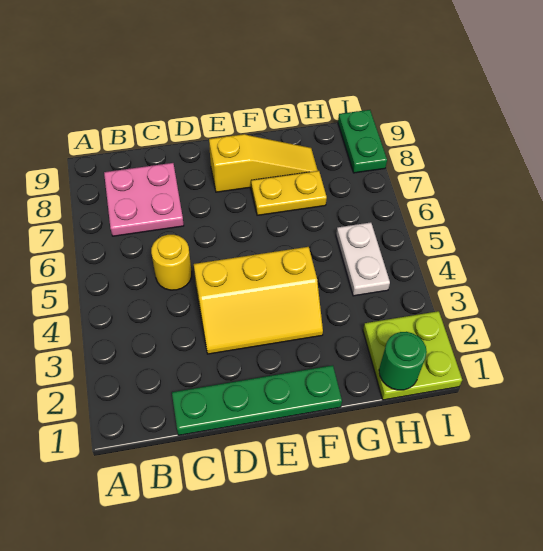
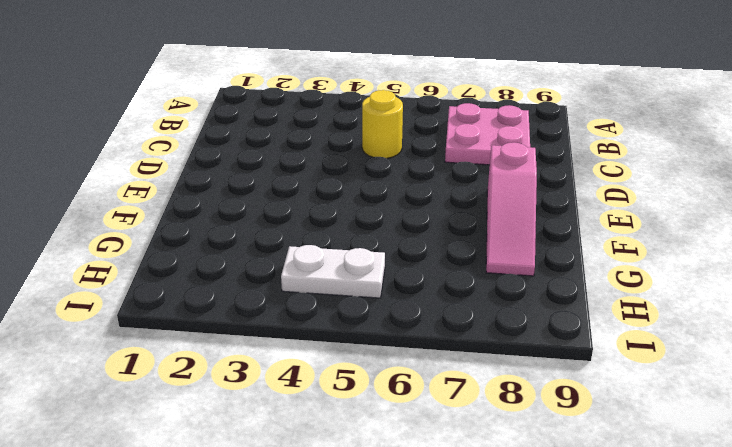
pink slope E8:G8 level 1 top E -> yellow slope E8:G8 level 1 top E
none -> green plate C1:F1 level 1
none -> yellow slope D3:F4 level 1 top 4

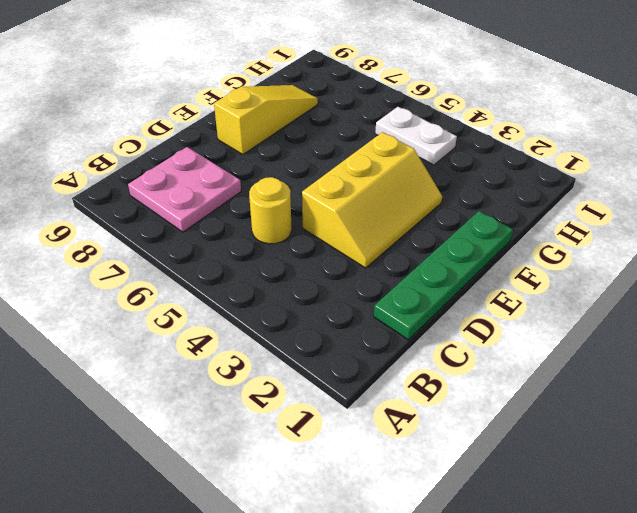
none -> yellow plate F7:G7 level 1
none -> lime plate H1:I2 level 1

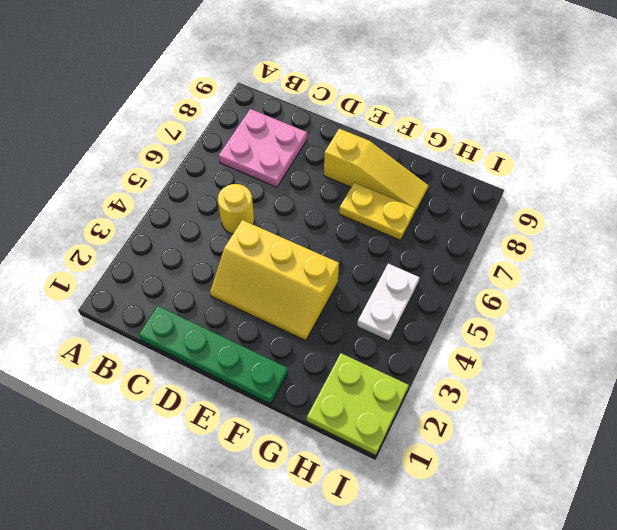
none -> green plate I8:I9 level 1
none -> green round brick H1 level 2

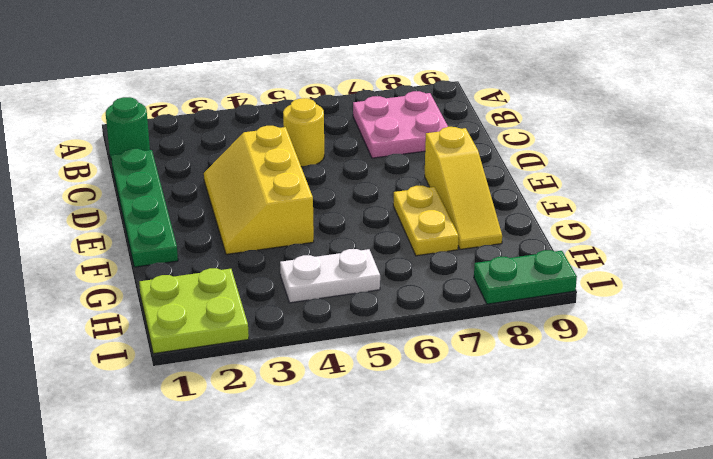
green round brick B1 level 1 -> green round brick H1 level 2

